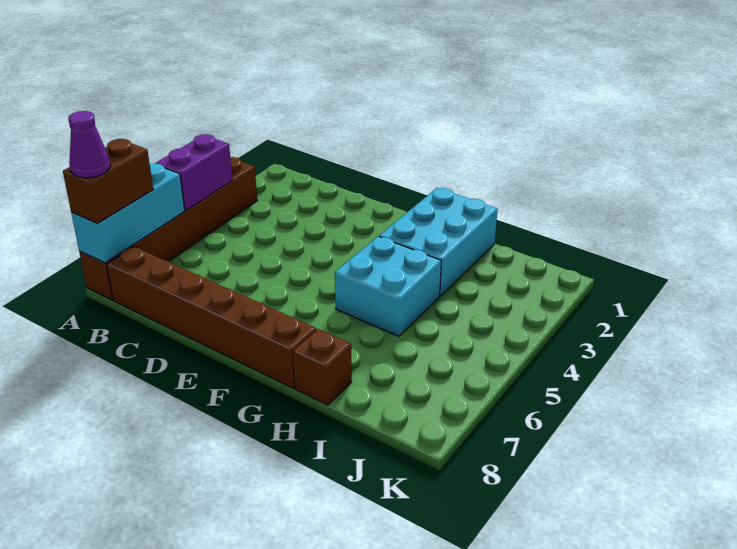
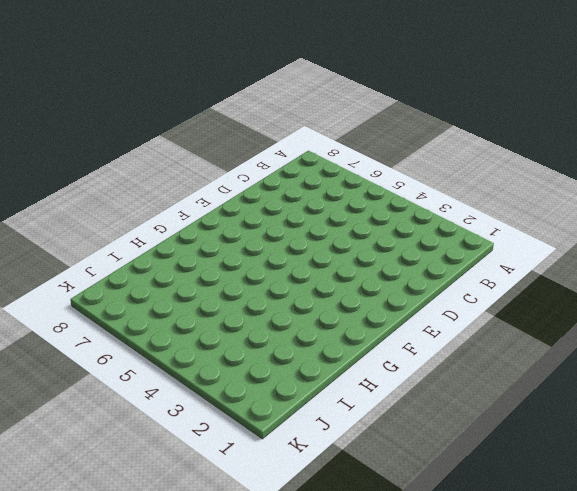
none -> brown brick A3:A8 level 1
none -> brown brick B8:G8 level 1

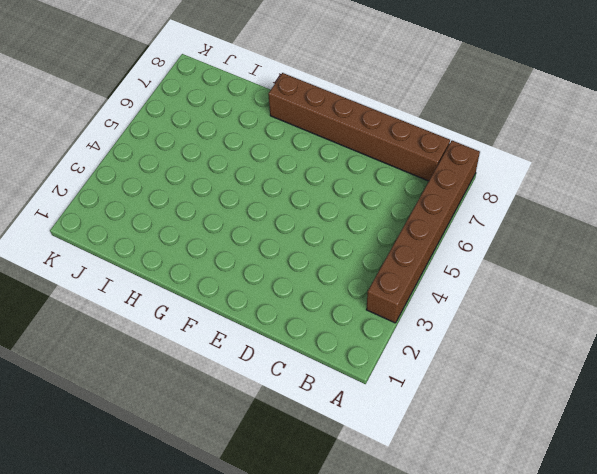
none -> cyan brick G1:H3 level 1
none -> cyan brick G4:H5 level 1

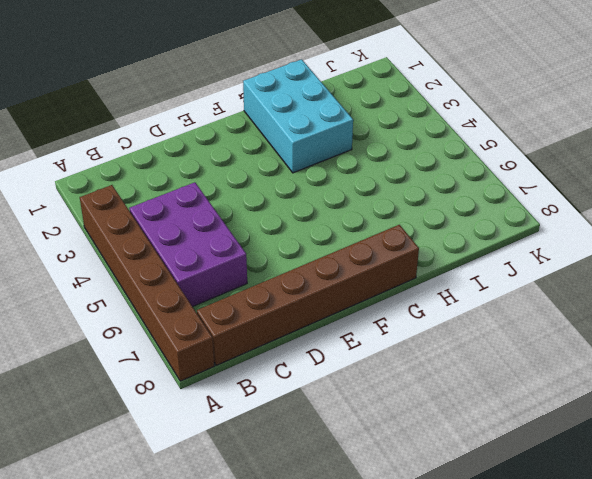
purple brick B4:C6 level 1 -> none
none -> cyan brick G4:H5 level 1
none -> brown brick H8 level 1

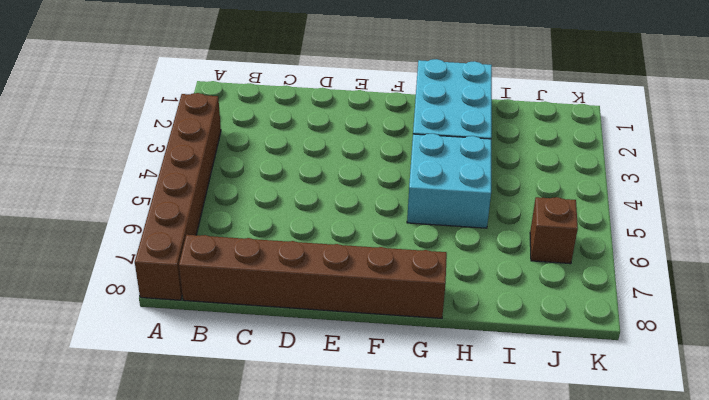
brown brick J6 level 1 -> brown brick H8 level 1
none -> purple brick A4:A5 level 2
none -> cyan brick A6:A8 level 2

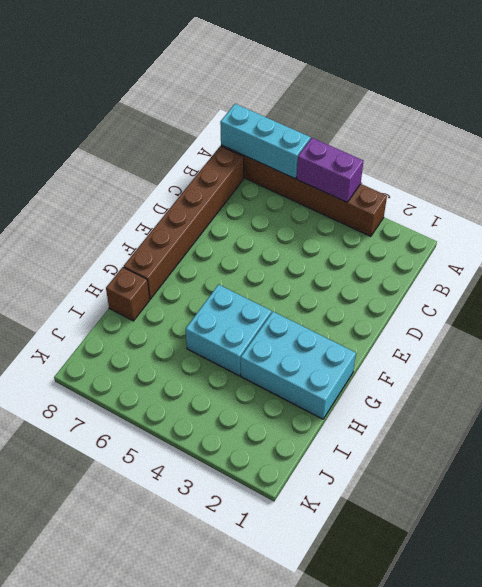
none -> brown brick A7:A8 level 3
none -> purple cone A8 level 4

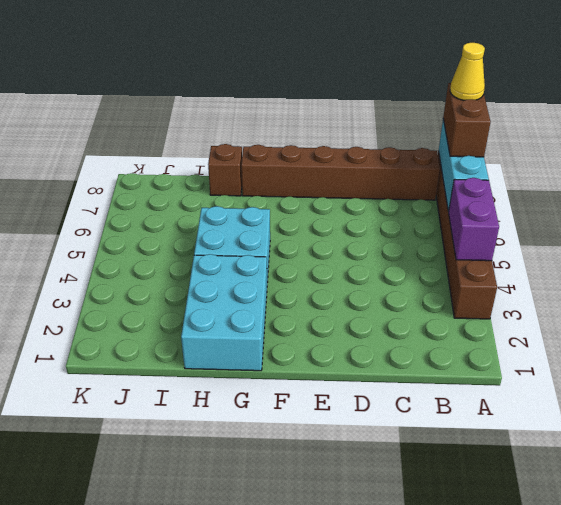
yellow cone A8 level 4 -> purple cone A8 level 4

